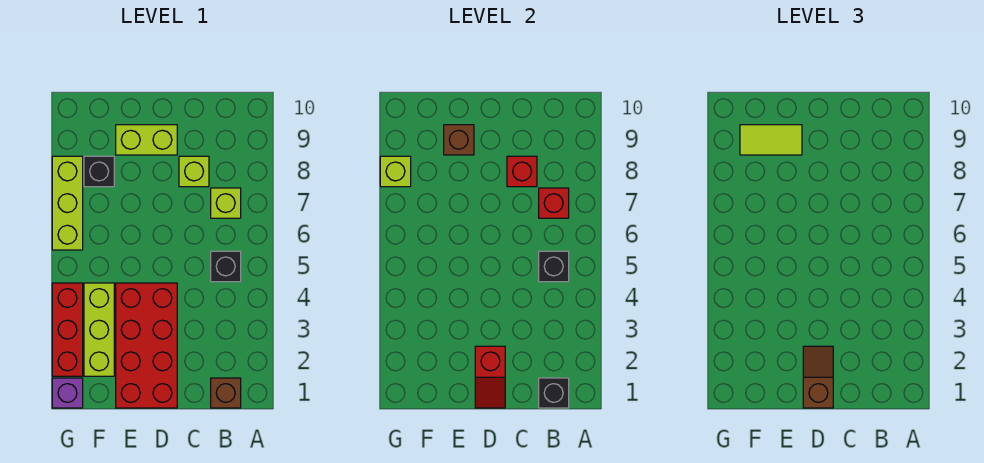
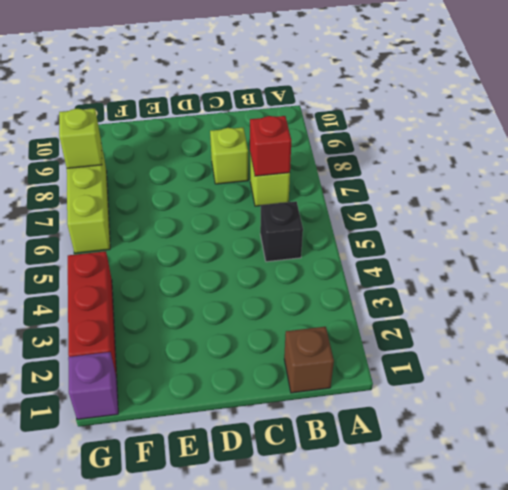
none -> red brick D1:E4 level 1
none -> lime brick D9:E9 level 1
none -> lime brick F2:F4 level 1

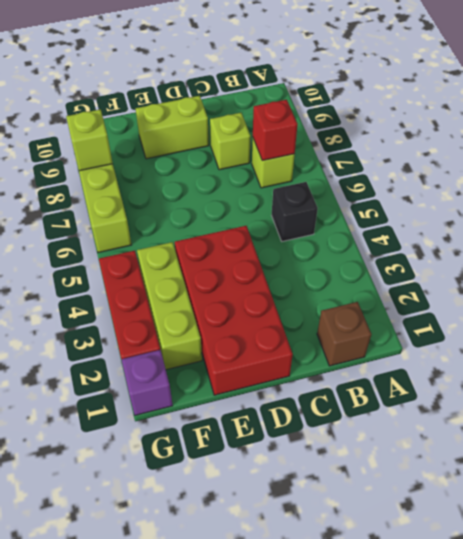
none -> black brick F8 level 1
none -> black brick B1 level 2
none -> black brick B5 level 2

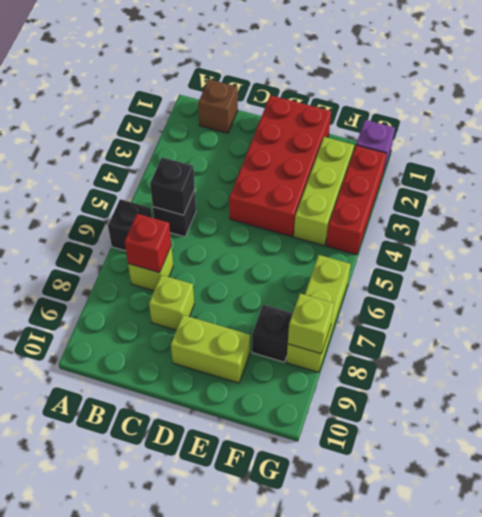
black brick A6 level 1 -> black brick B1 level 2
none -> red brick C8 level 2
none -> red slope D1:D2 level 2 top 2
none -> brown brick E9 level 2

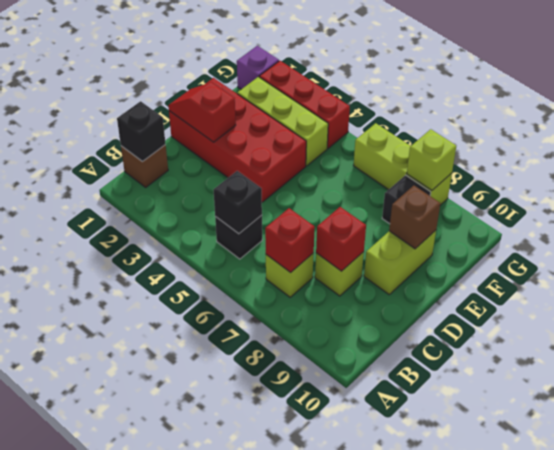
none -> brown slope D1:D2 level 3 top 1
none -> lime tile E9:F9 level 3

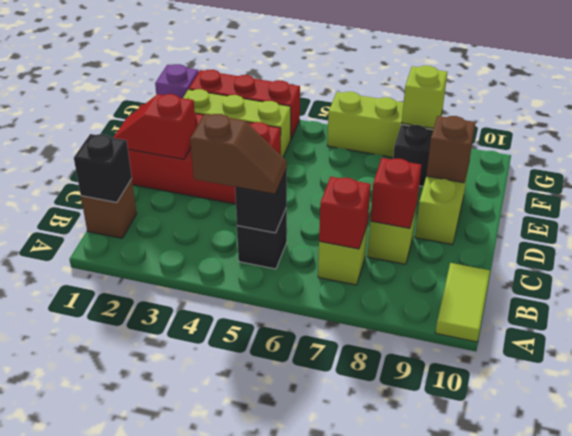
lime tile A10:B10 level 1 -> lime tile E9:F9 level 3
brown slope B4:B5 level 3 top 4 -> brown slope D1:D2 level 3 top 1

